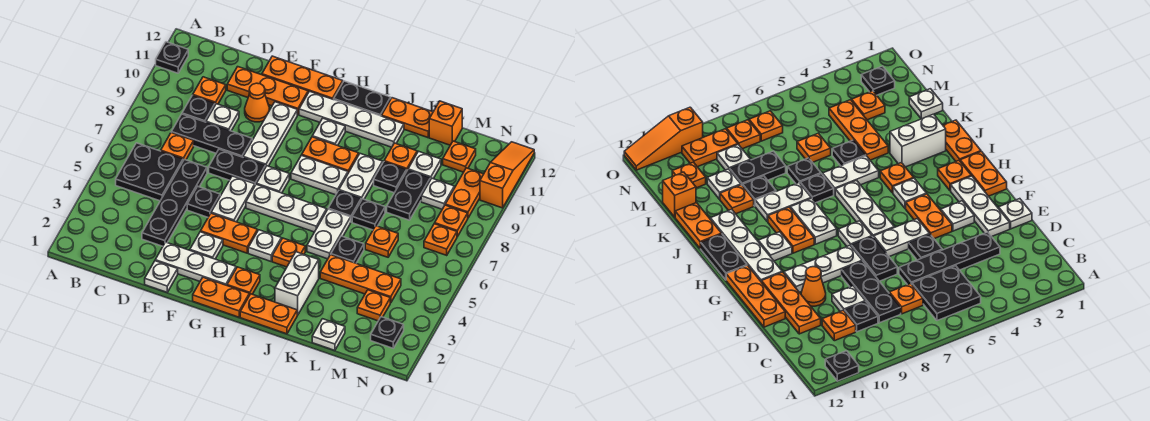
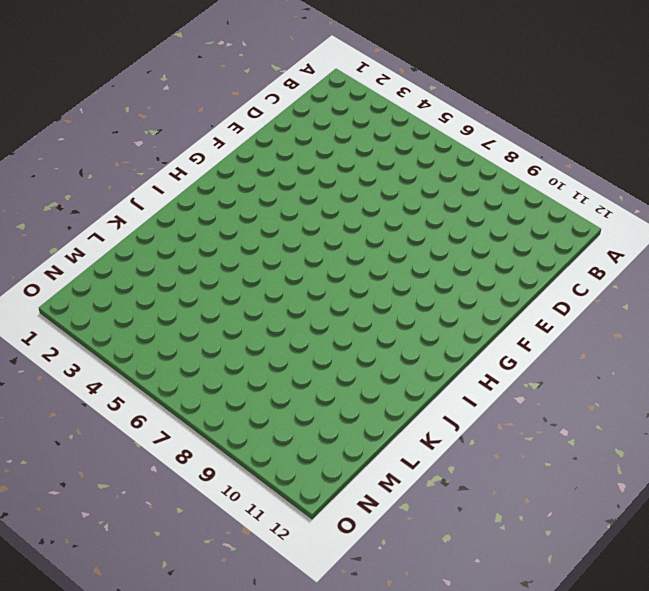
none -> black plate A11 level 1
none -> black plate B5:C6 level 1
none -> orange plate C7 level 1
none -> black plate C8:E8 level 1

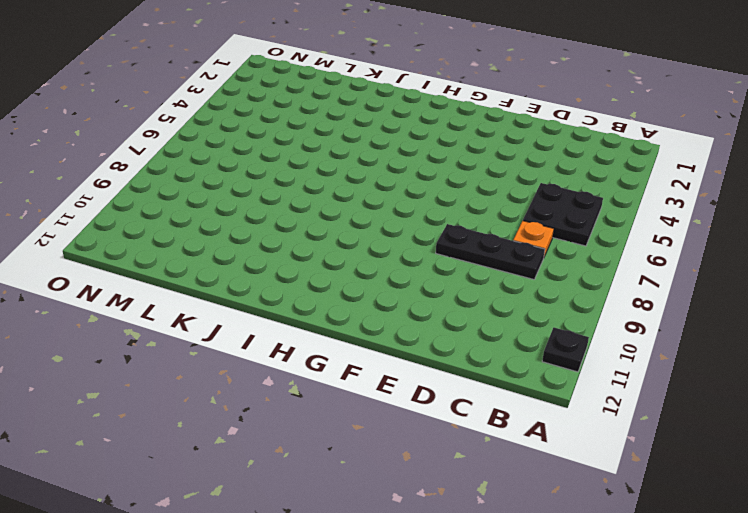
none -> black plate C9 level 1
none -> orange plate C10 level 1
none -> black plate D3:D6 level 1
none -> white plate D9 level 1

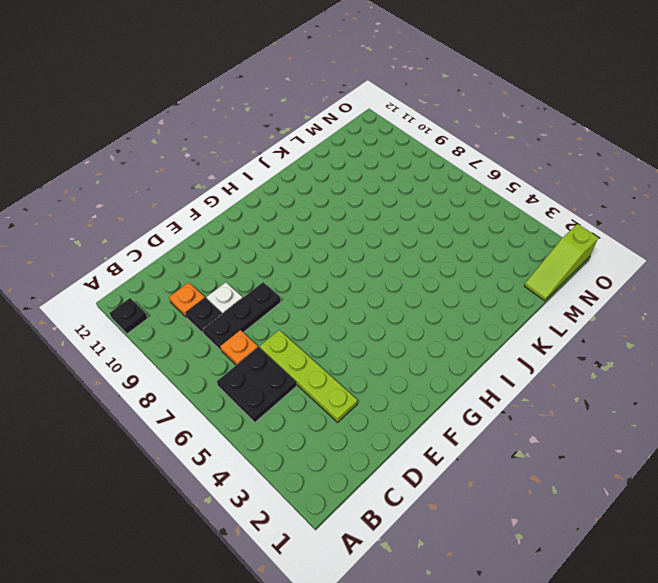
lime plate D3:D6 level 1 -> black plate D3:D6 level 1
lime slope M1:O1 level 1 top O -> none
none -> orange plate D11:F11 level 1
none -> white plate E1 level 1
none -> white plate E2:G2 level 1
none -> black plate E5 level 1

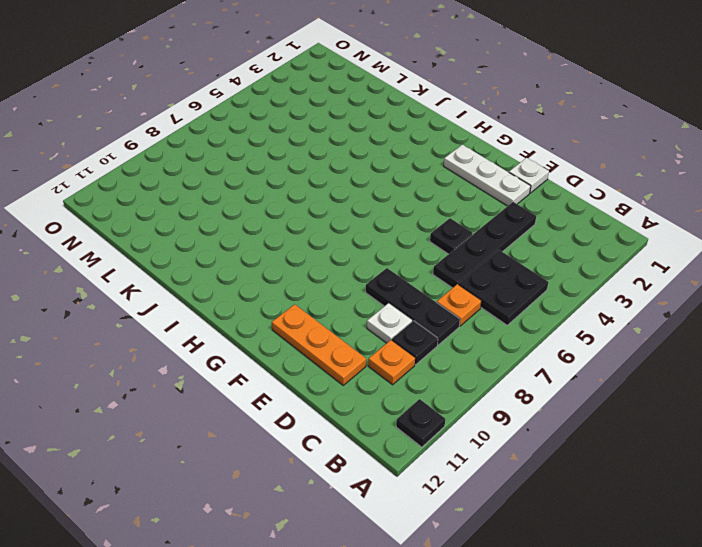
none -> black plate E7:F7 level 1
none -> orange cone E10 level 1
none -> orange plate E12:G12 level 1
none -> white plate F3 level 1

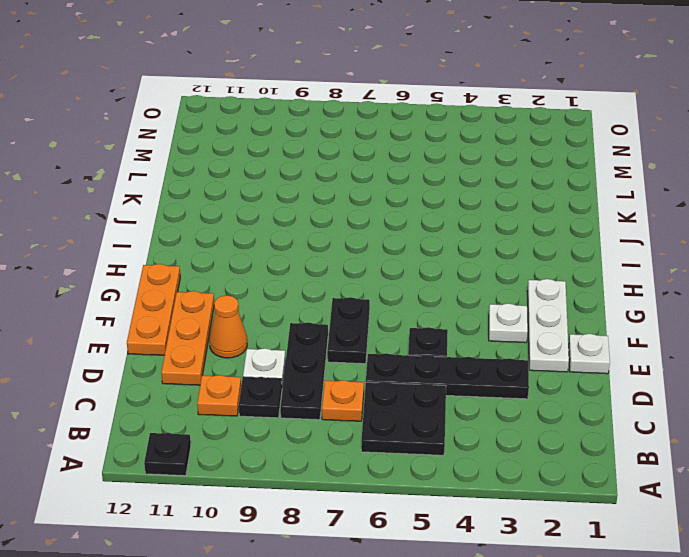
none -> orange plate F4:G4 level 1
none -> white plate F5:F6 level 1
none -> white plate F8:F10 level 1
none -> orange plate G1:H1 level 1

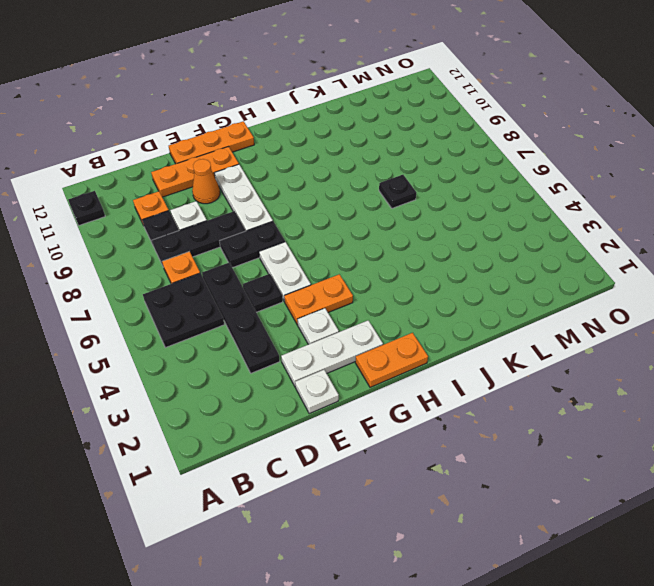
none -> white plate G6:I6 level 1
none -> white plate G7 level 1
none -> white plate G11:J11 level 1
none -> orange plate H2 level 1

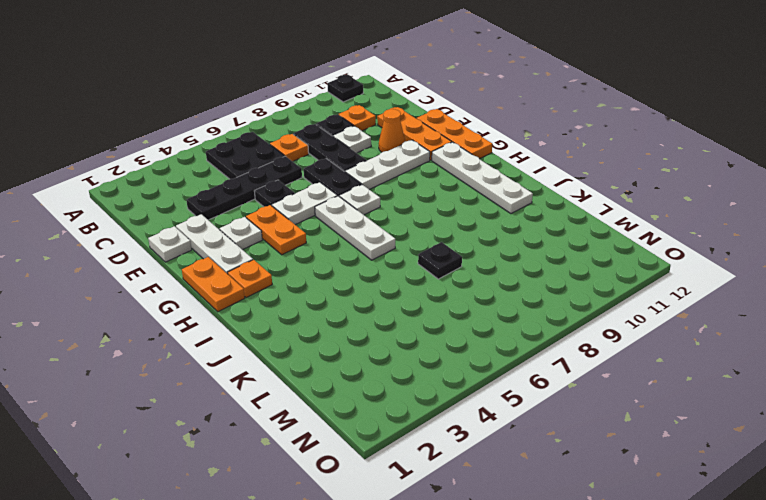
none -> white plate H4 level 1
none -> white plate H8:I8 level 1
none -> orange plate H9:I9 level 1
none -> white plate H10 level 1

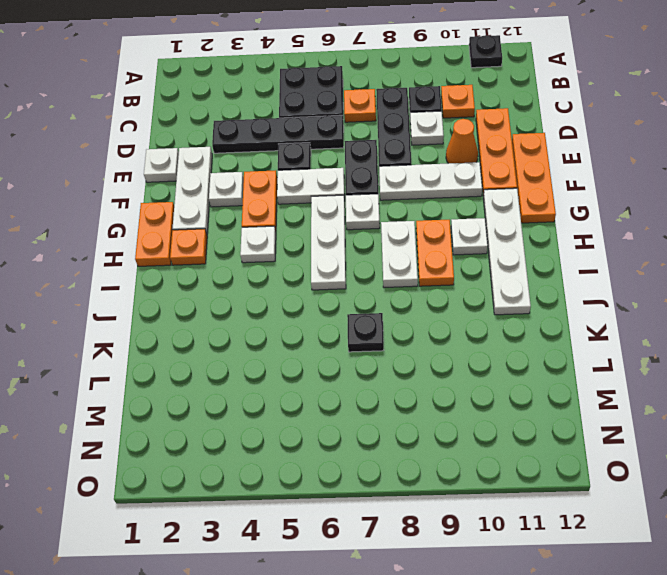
none -> black plate H12:I12 level 1
none -> orange plate I1:J1 level 1
none -> orange plate I4 level 1
none -> white brick J2:J3 level 1

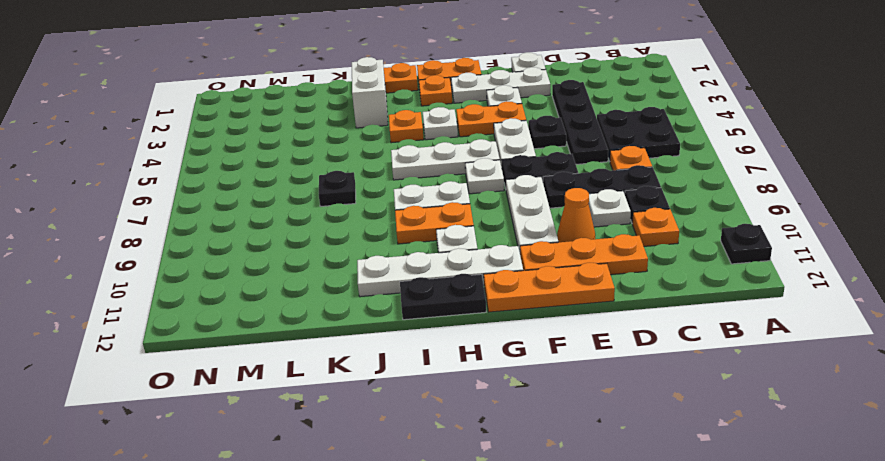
none -> white plate J5:J6 level 1
none -> black plate J7 level 1
none -> white plate J8:J9 level 1
none -> orange plate J12:K12 level 1

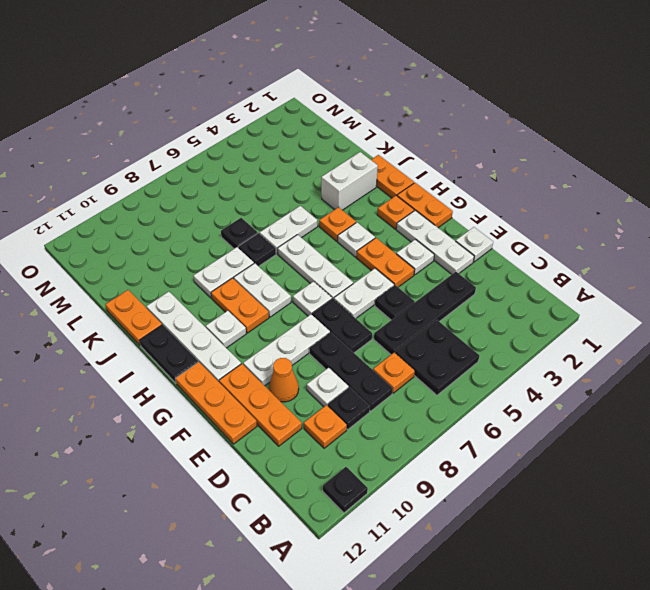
none -> orange plate K4:M4 level 1
none -> black plate K5 level 1
none -> black plate K9 level 1
none -> orange plate K10 level 1

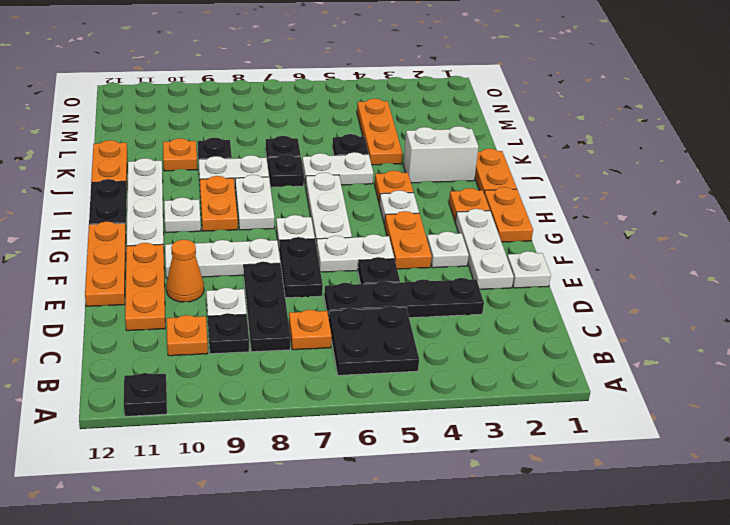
none -> white plate L1 level 1
none -> orange plate L6 level 1
none -> black plate L8:L9 level 1
none -> white plate L10 level 1

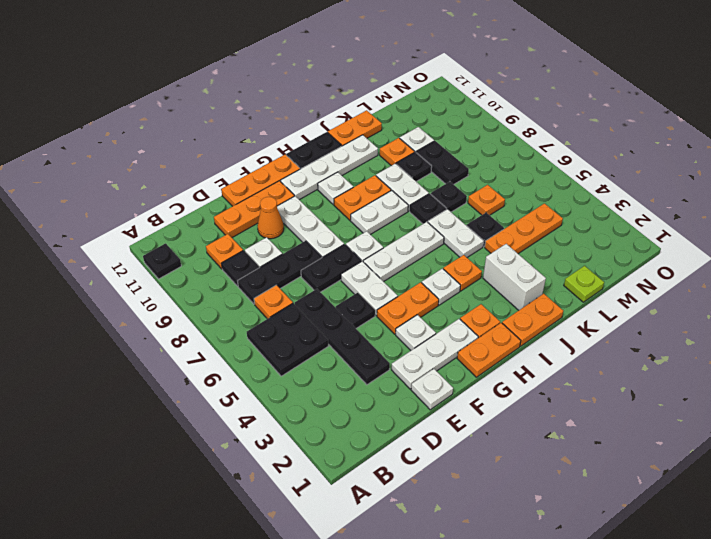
lime plate L1 level 1 -> white plate L1 level 1
none -> orange brick L12 level 1
none -> orange plate M3 level 1
none -> white plate M9 level 1
none -> orange plate M11 level 1

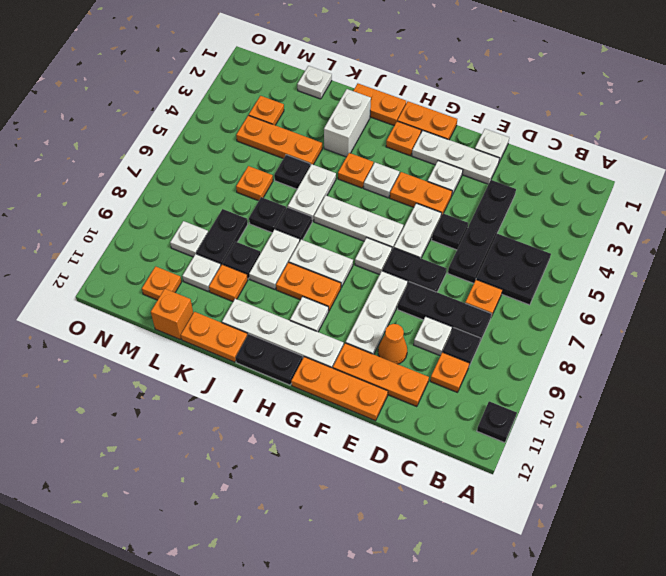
none -> black plate N2 level 1
none -> orange plate N7 level 1
none -> orange plate N8 level 1
none -> orange plate N9:N10 level 1

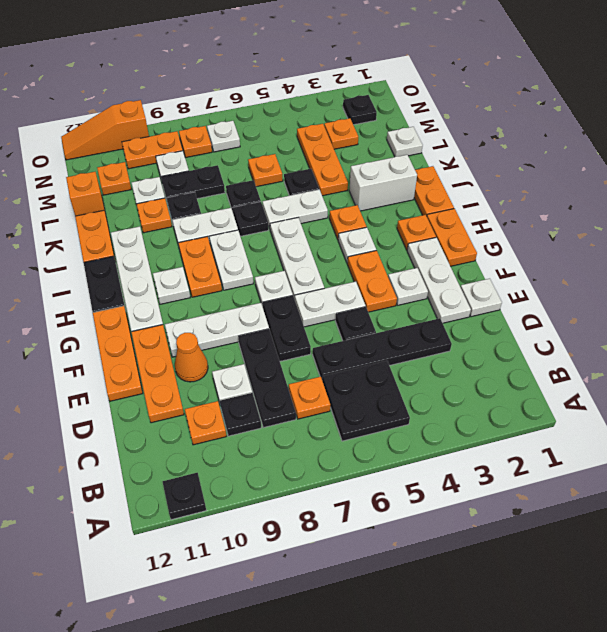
white plate N7 level 1 -> orange plate N7 level 1

